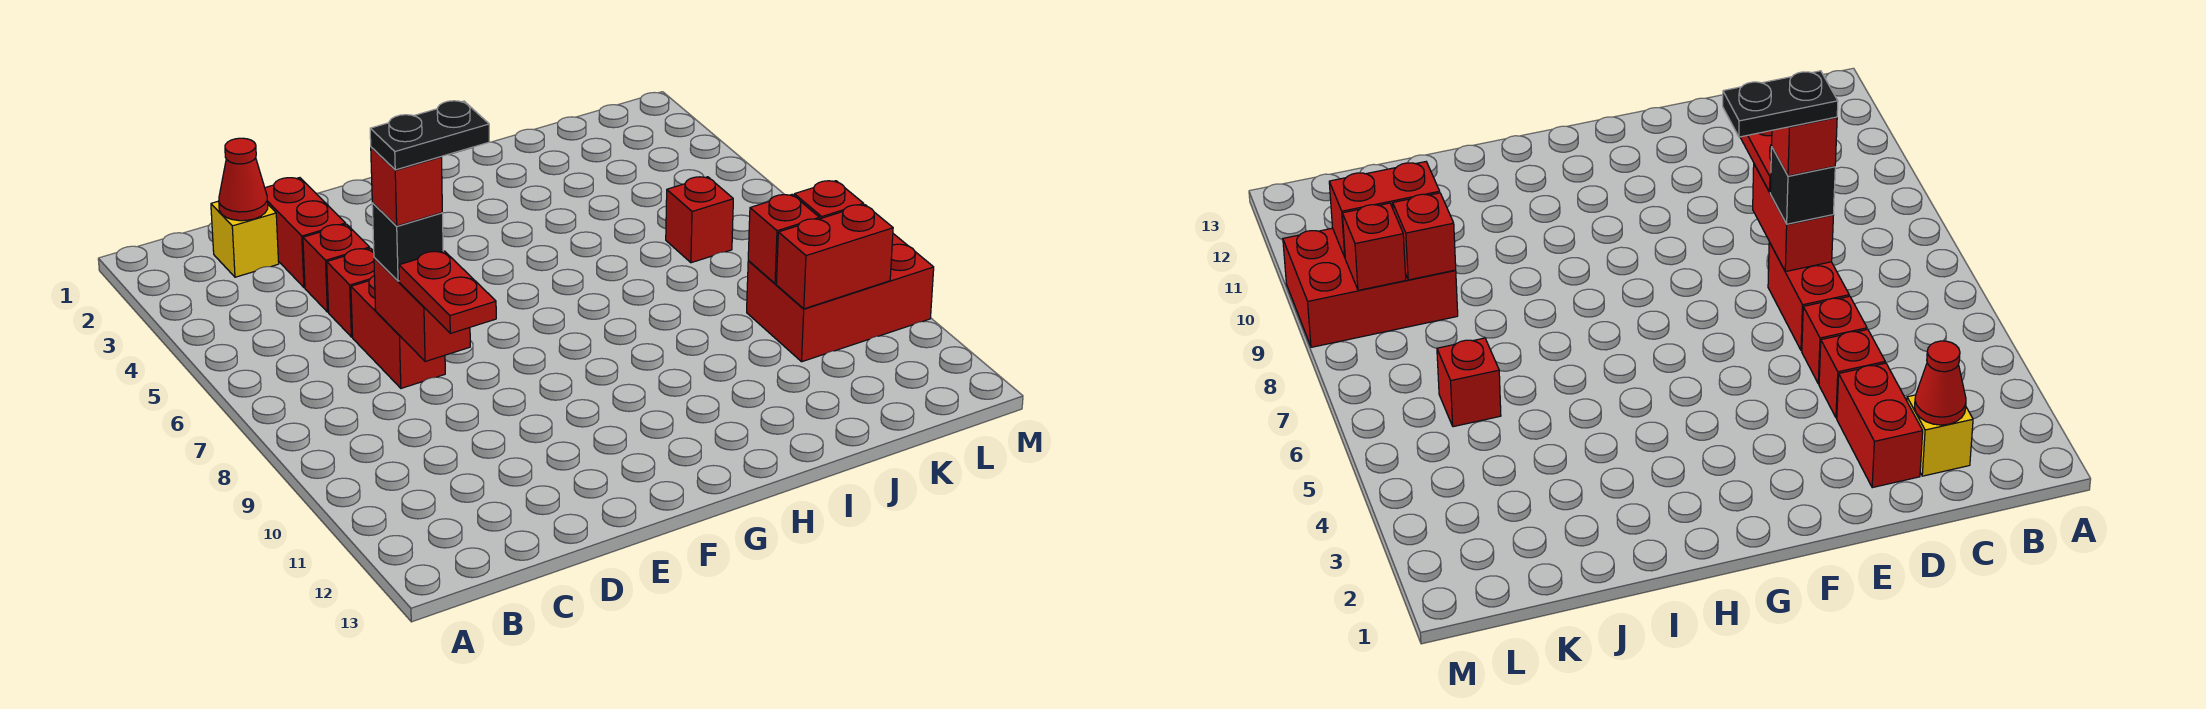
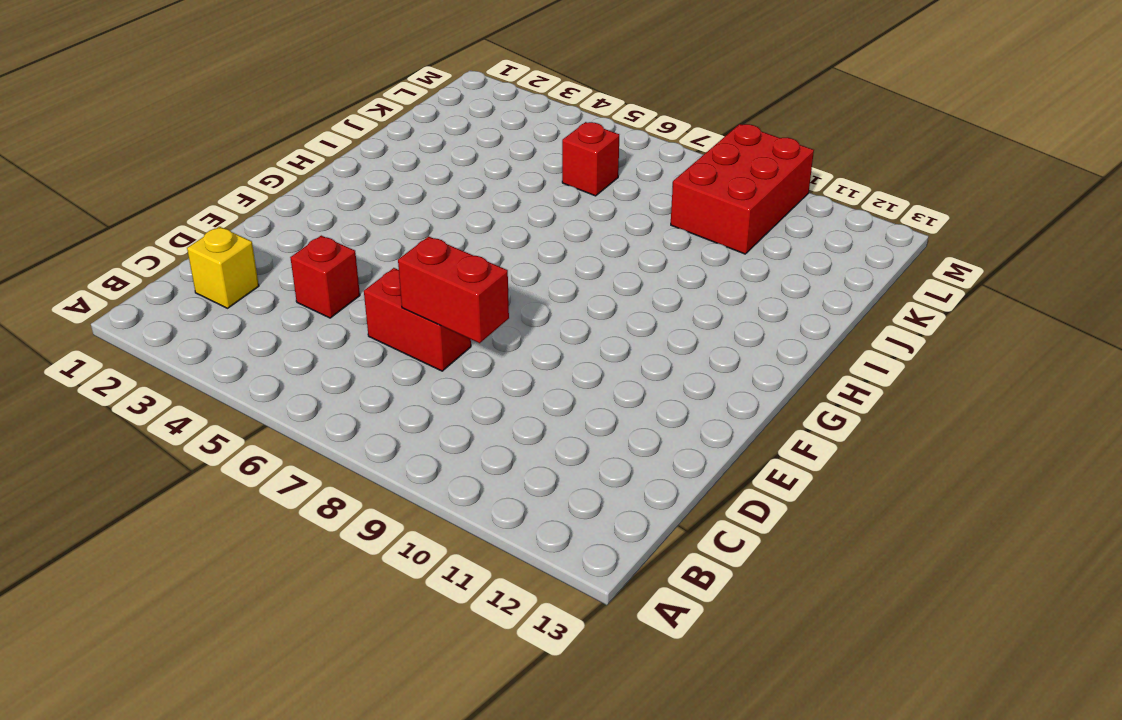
none -> red brick D2:D3 level 1
none -> red brick D5 level 1
none -> red cone C2 level 2

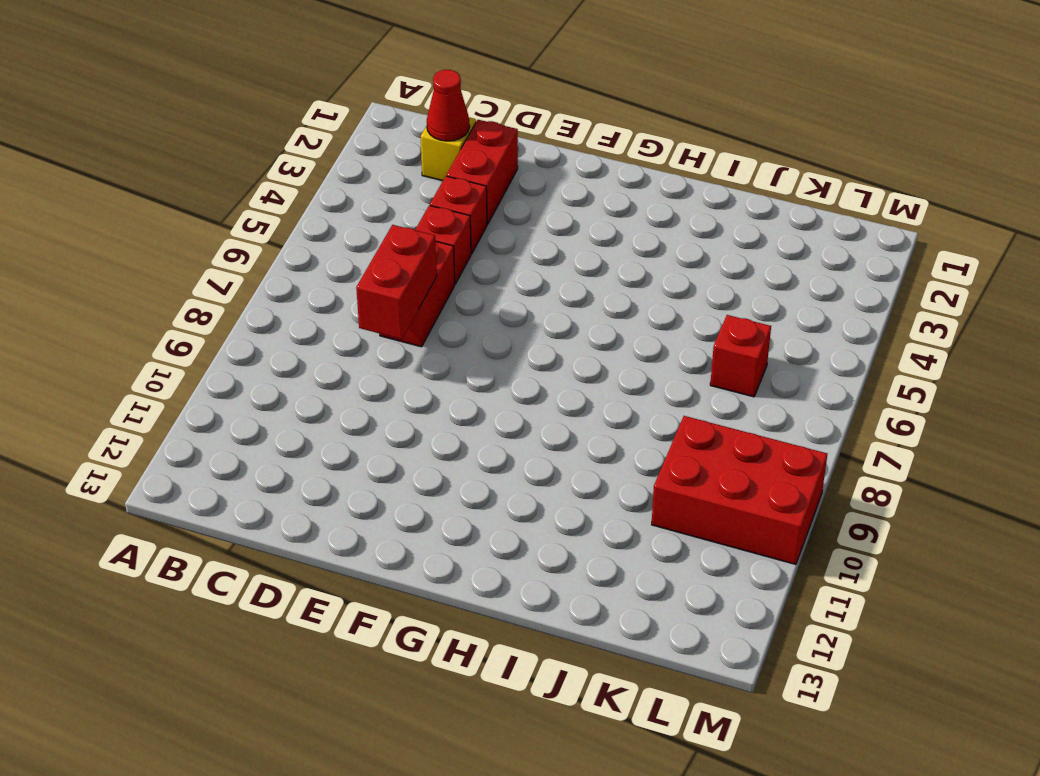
none -> red brick K9 level 2
none -> red brick K10:L10 level 2
none -> red brick L9 level 2

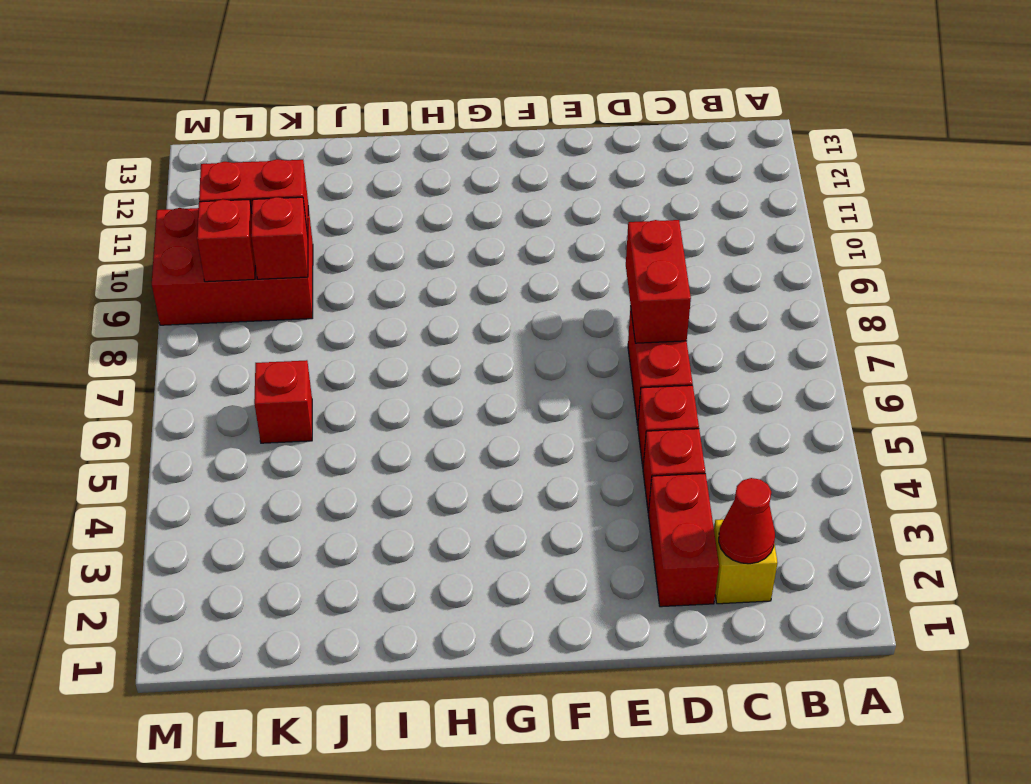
none -> black brick D7 level 3
none -> red plate D8:D9 level 3
none -> red brick D7 level 4

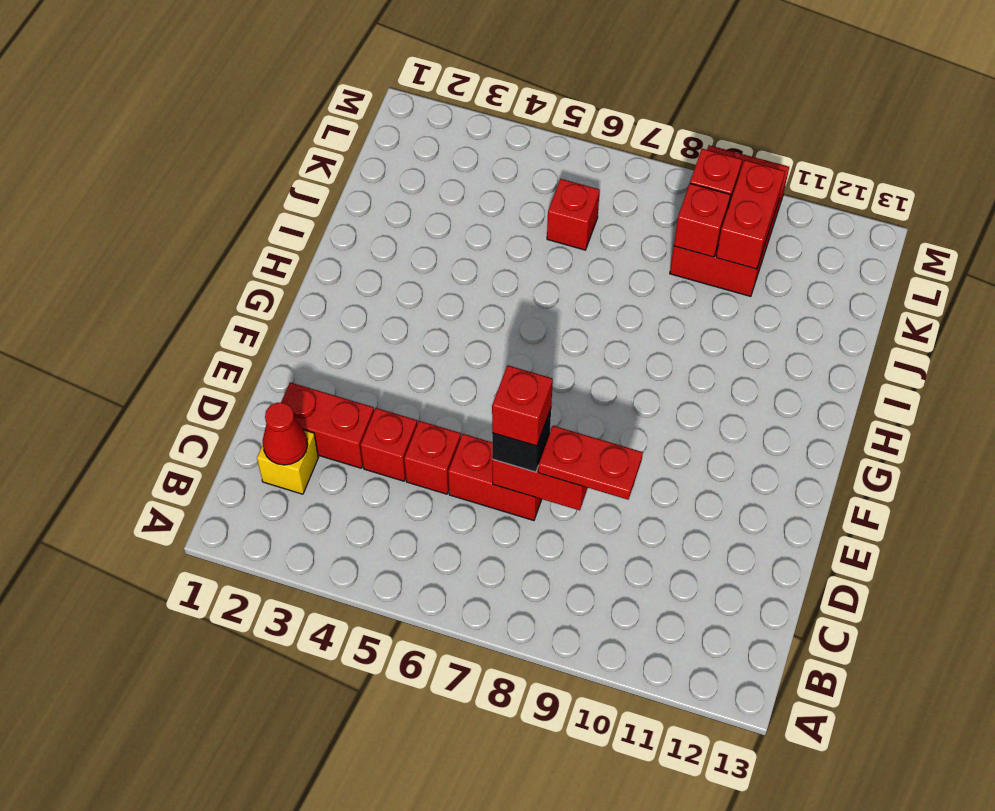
none -> black plate D7:E7 level 5

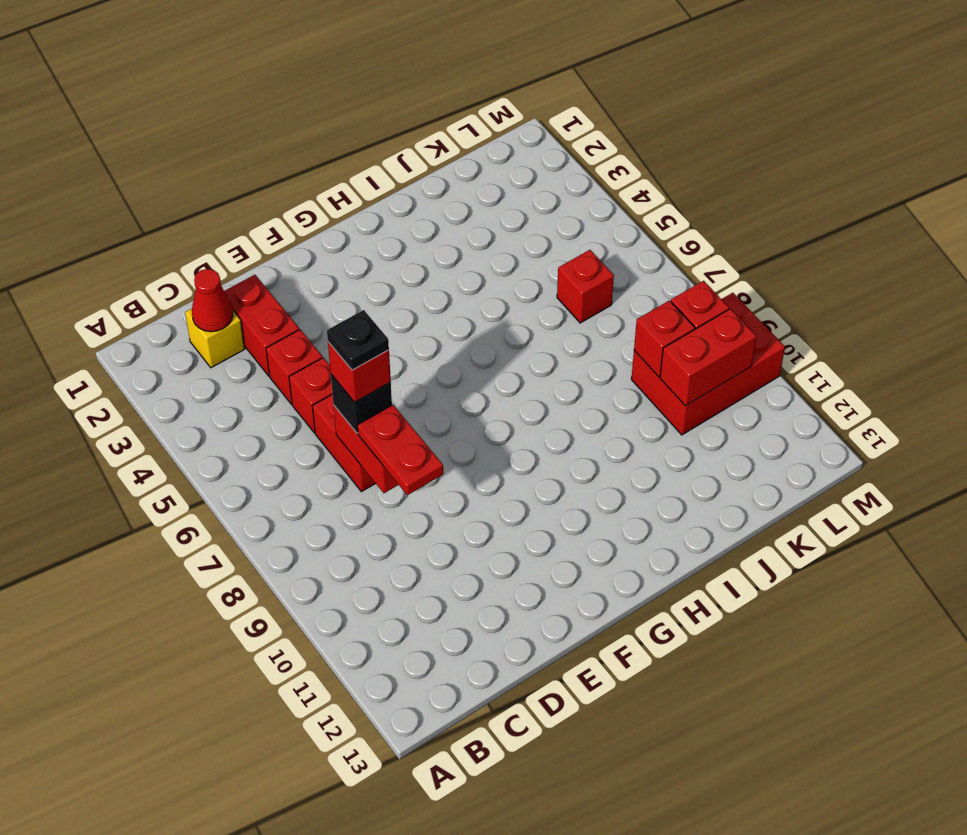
black plate D7 level 5 -> black plate D7:E7 level 5

